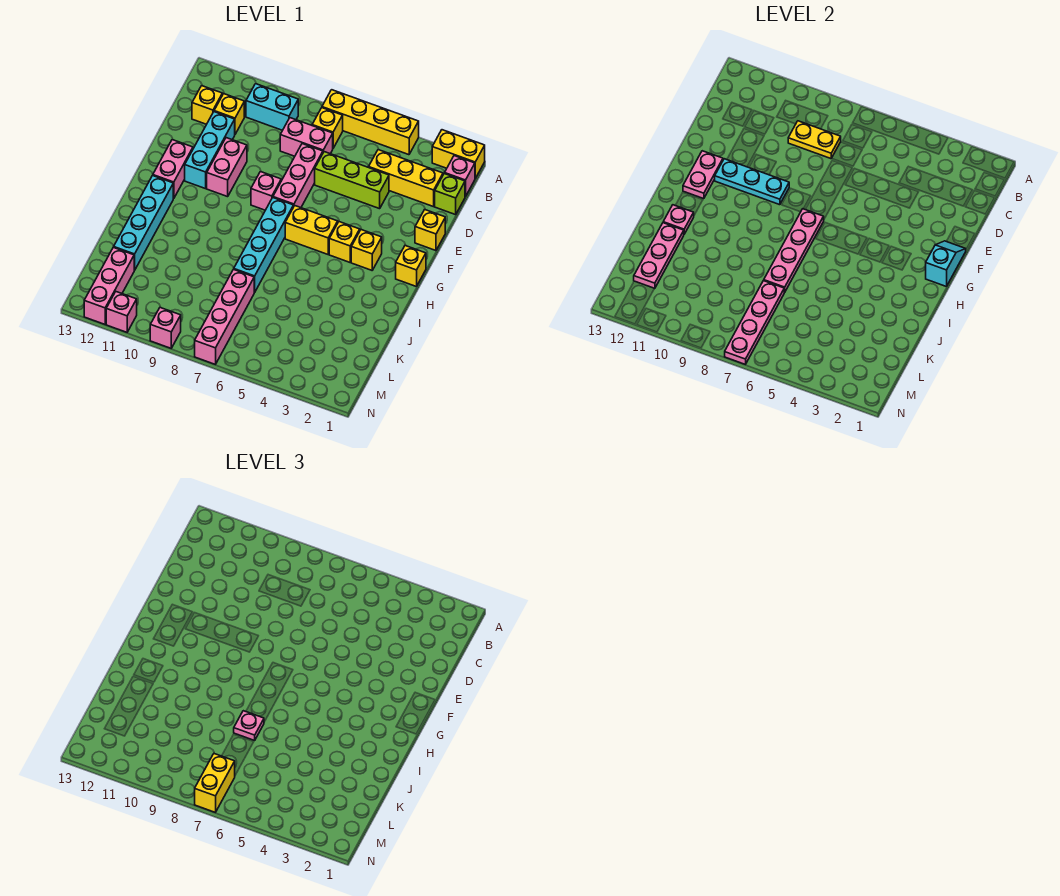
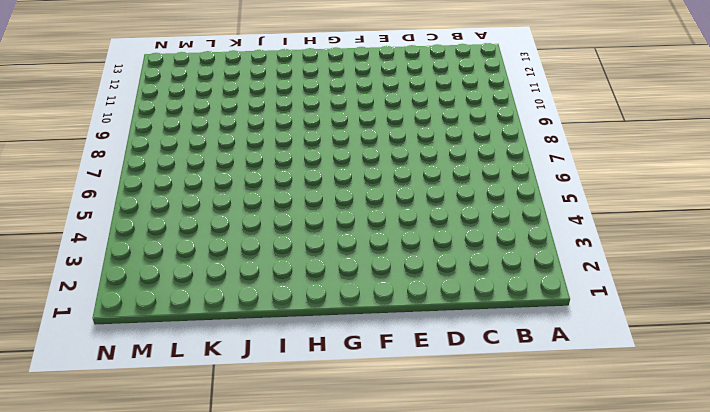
none -> yellow brick A1:A2 level 1
none -> yellow brick A4:A7 level 1
none -> pink brick B1 level 1
none -> yellow brick B7 level 1

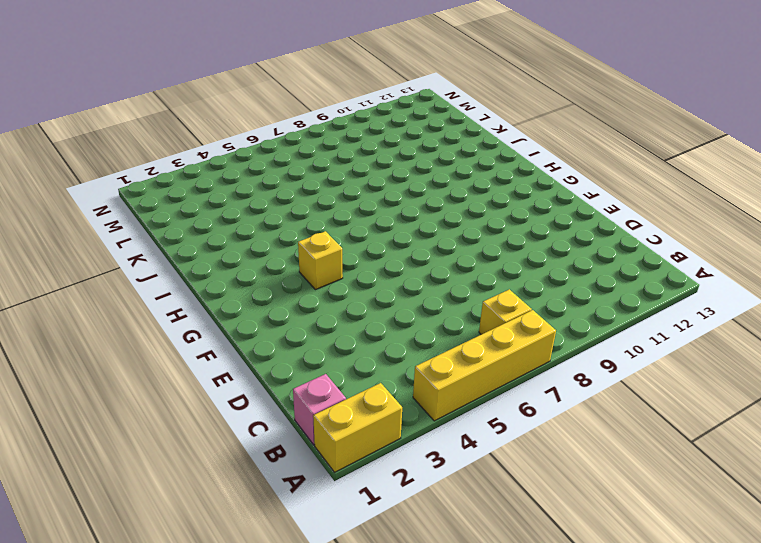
none -> cyan brick B9:B10 level 1
none -> lime brick C1 level 1
none -> yellow brick C2:C4 level 1
none -> pink brick C7:C8 level 1

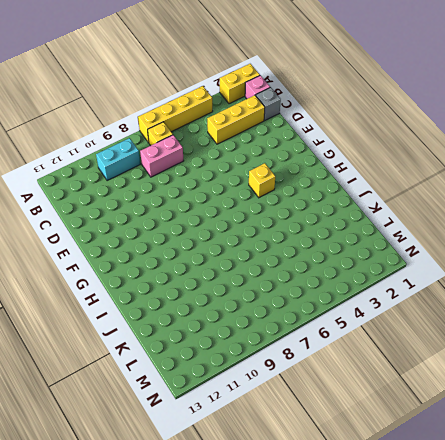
grey brick C1 level 1 -> lime brick C1 level 1
none -> yellow brick C11 level 1
none -> yellow brick C12 level 1
none -> lime brick D4:D6 level 1
none -> pink brick D7:F7 level 1

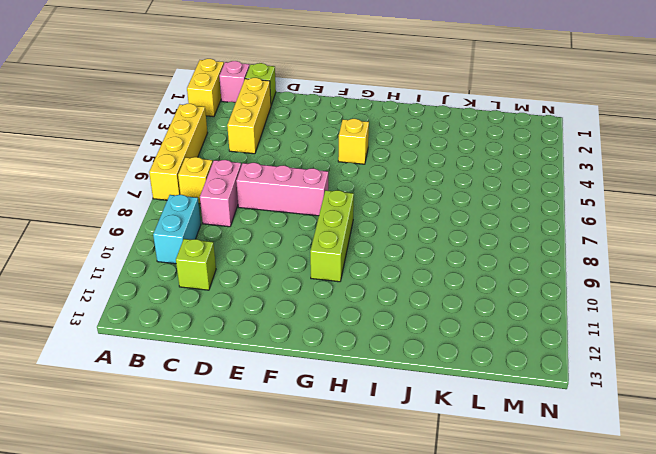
lime brick C11 level 1 -> yellow brick C11 level 1
lime brick G8:G10 level 1 -> lime brick D4:D6 level 1
none -> yellow brick C12 level 1
none -> cyan brick D11:F11 level 1
none -> yellow brick E1 level 1
none -> pink brick E10:F10 level 1

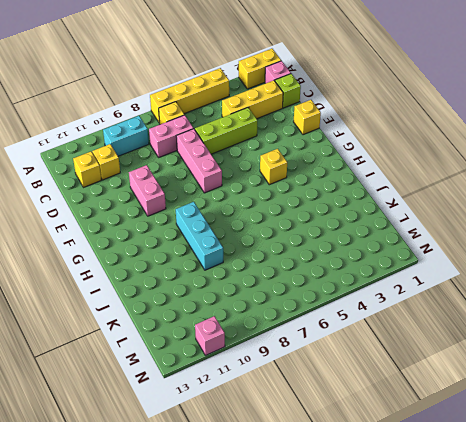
cyan brick H9:J9 level 1 -> cyan brick D11:F11 level 1
none -> pink brick F8 level 1
none -> pink brick F12:G12 level 1
none -> yellow brick G1 level 1
none -> yellow brick G3 level 1

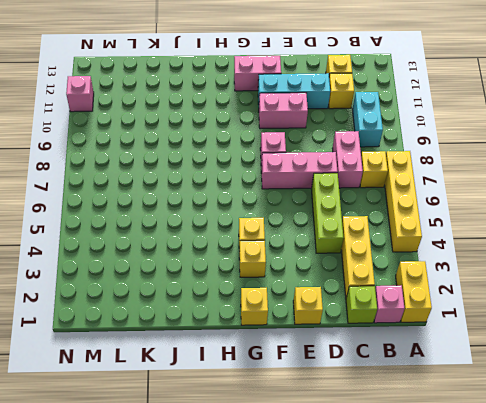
none -> yellow brick G5:G6 level 1
none -> cyan brick G7:J7 level 1
none -> cyan brick H12:K12 level 1
none -> pink brick K7:N7 level 1

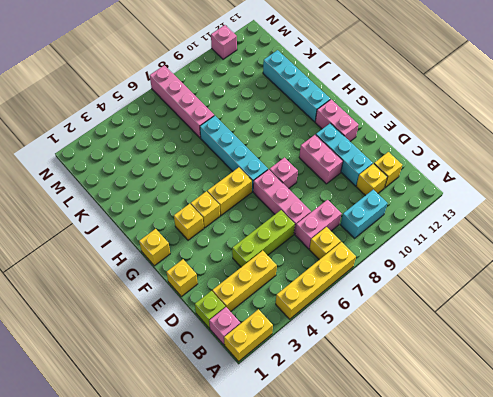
none -> pink brick L12:N12 level 1
none -> pink brick N9 level 1
none -> yellow plate C8:C9 level 2
none -> cyan slope F1:G1 level 2 top G

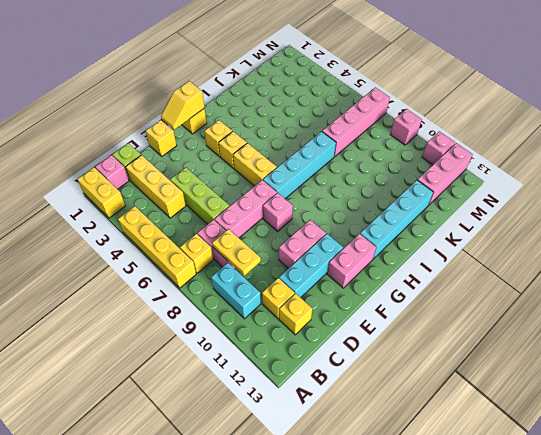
yellow slope F1:G1 level 2 top G -> cyan slope F1:G1 level 2 top G
none -> cyan plate F9:F11 level 2
none -> pink plate F12:G12 level 2
none -> pink plate G7:J7 level 2
none -> pink plate I12 level 2

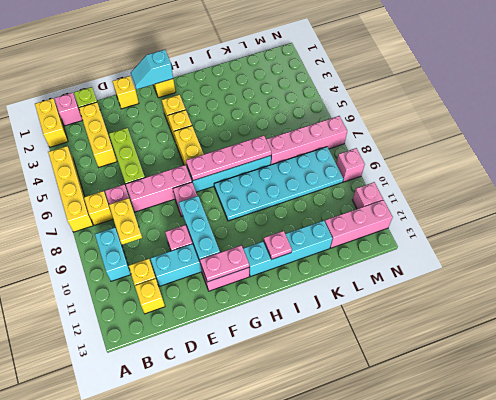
cyan plate H8:M9 level 1 -> none
none -> pink plate J12:L12 level 2
none -> pink plate K7:N7 level 2
none -> pink plate J7 level 3
none -> yellow brick M7:N7 level 3

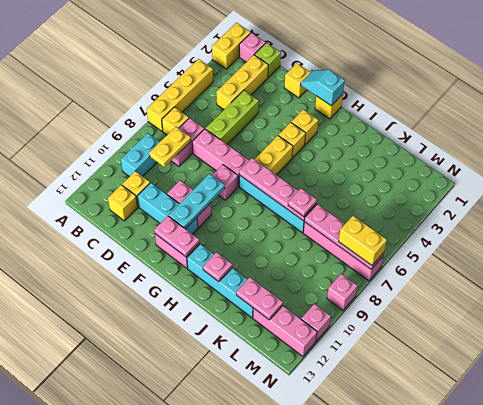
pink plate K12:L12 level 2 -> pink plate J12:L12 level 2

